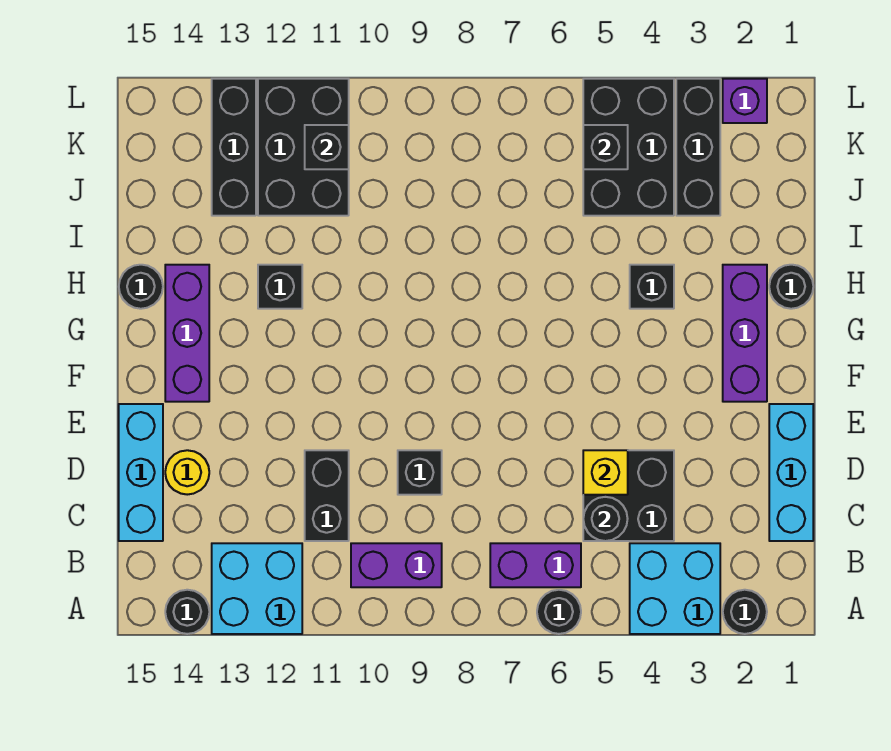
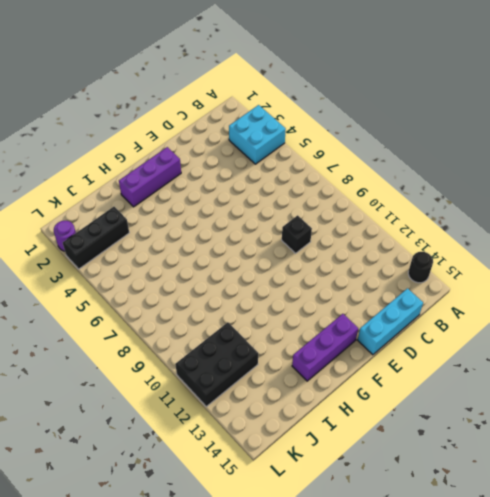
purple round brick L2 level 1 -> purple brick L2 level 1
none -> black round brick A2 level 1
none -> black round brick A6 level 1
none -> cyan brick A12:B13 level 1

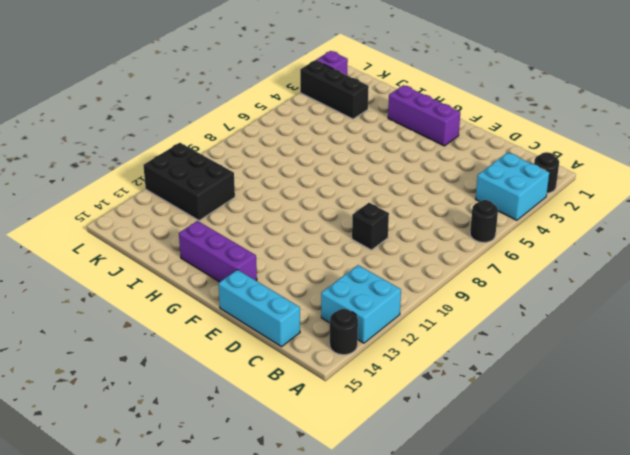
none -> purple brick B6:B7 level 1
none -> purple brick B9:B10 level 1
none -> cyan brick C1:E1 level 1

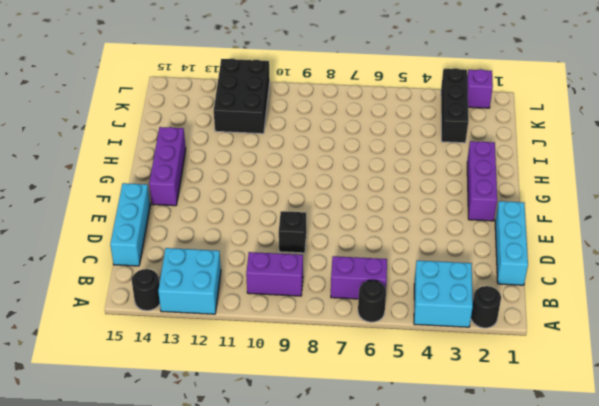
none -> black brick C4:D5 level 1
none -> black brick C11:D11 level 1
none -> yellow round brick D14 level 1

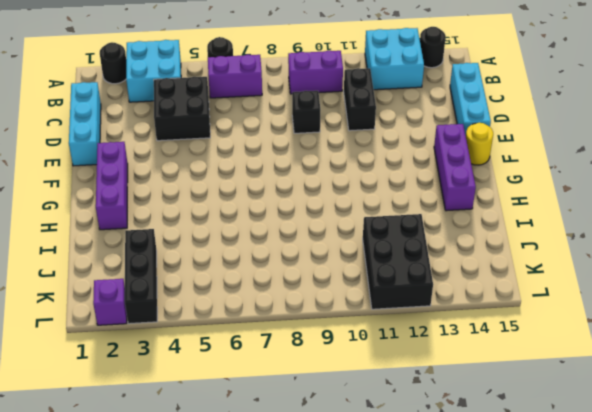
yellow round brick F15 level 1 -> yellow round brick D14 level 1
none -> black round brick H1 level 1
none -> black brick H4 level 1
none -> black brick H12 level 1

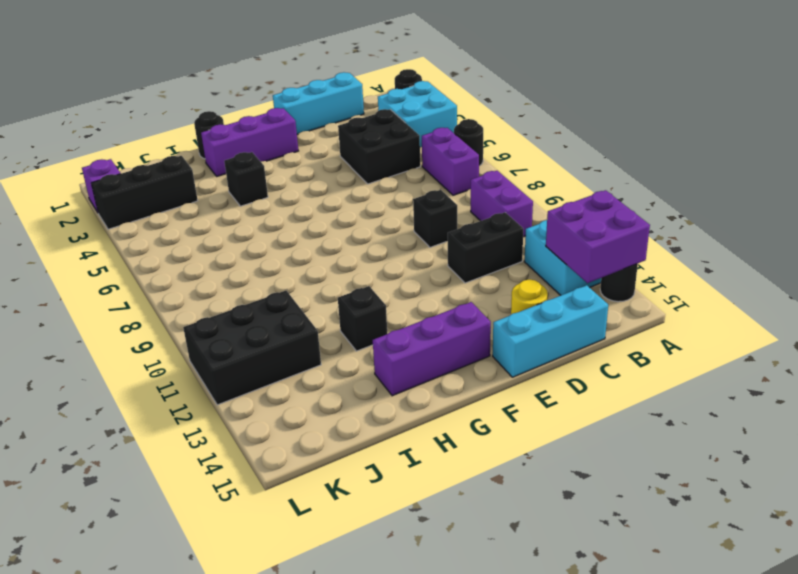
purple brick A13:B14 level 2 -> none
none -> black round brick H15 level 1
none -> black brick J4:L5 level 1
none -> black brick J13:L13 level 1

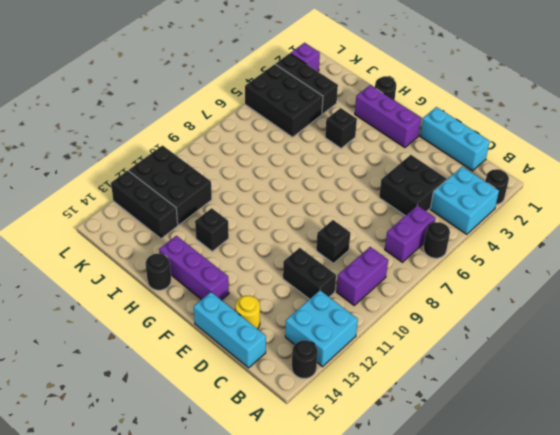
none -> black round brick C5 level 2
none -> yellow brick D5 level 2
none -> black brick K5 level 2

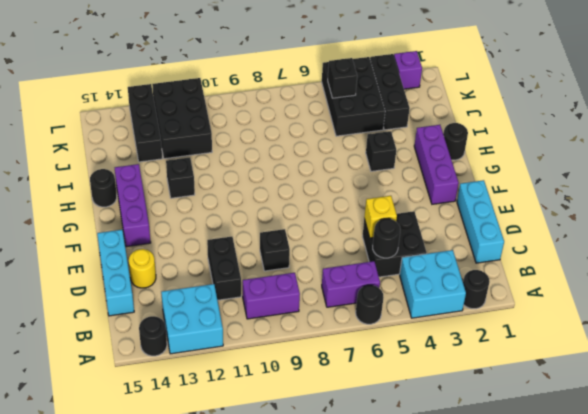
none -> black brick K11 level 2

